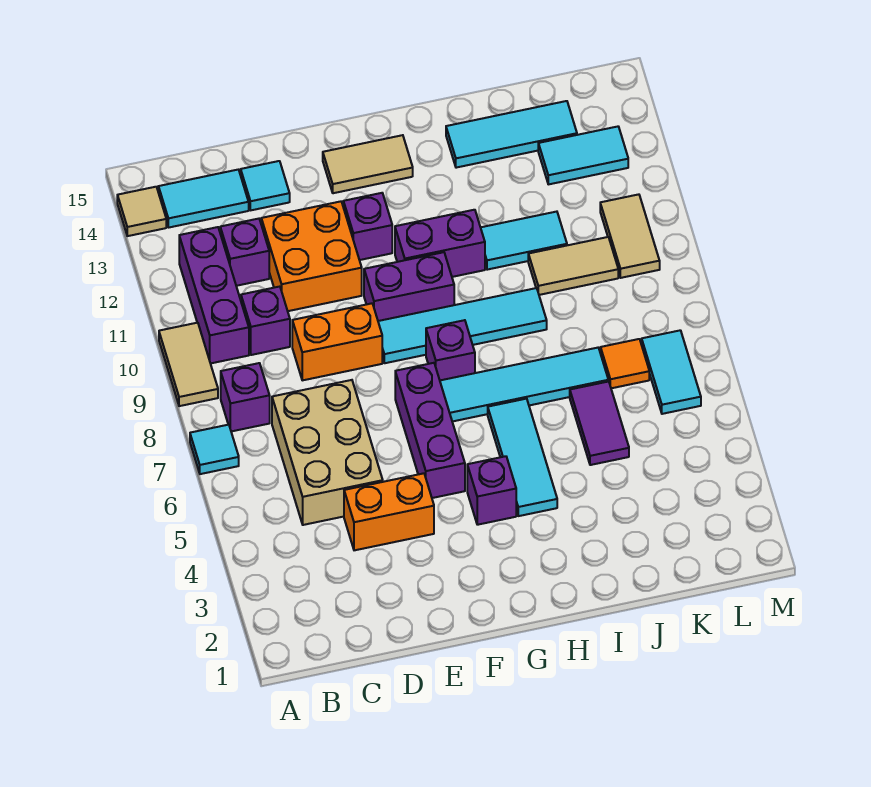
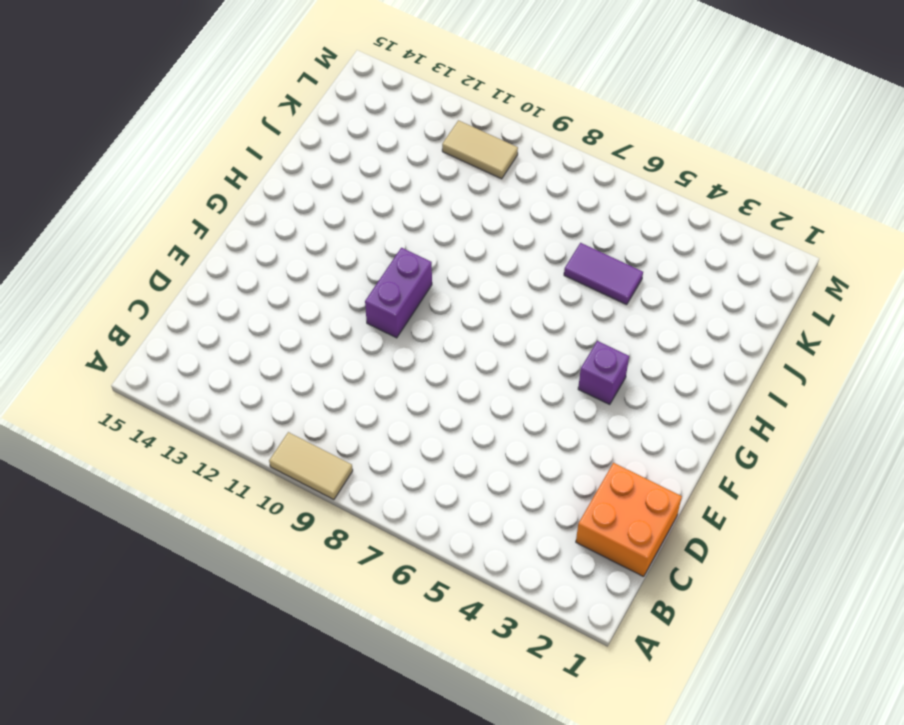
orange brick C1:D2 level 1 -> orange brick D11:E12 level 1
none -> cyan tile A7 level 1
none -> tan tile A14 level 1
none -> purple brick B8 level 1
none -> purple brick B10:B12 level 1

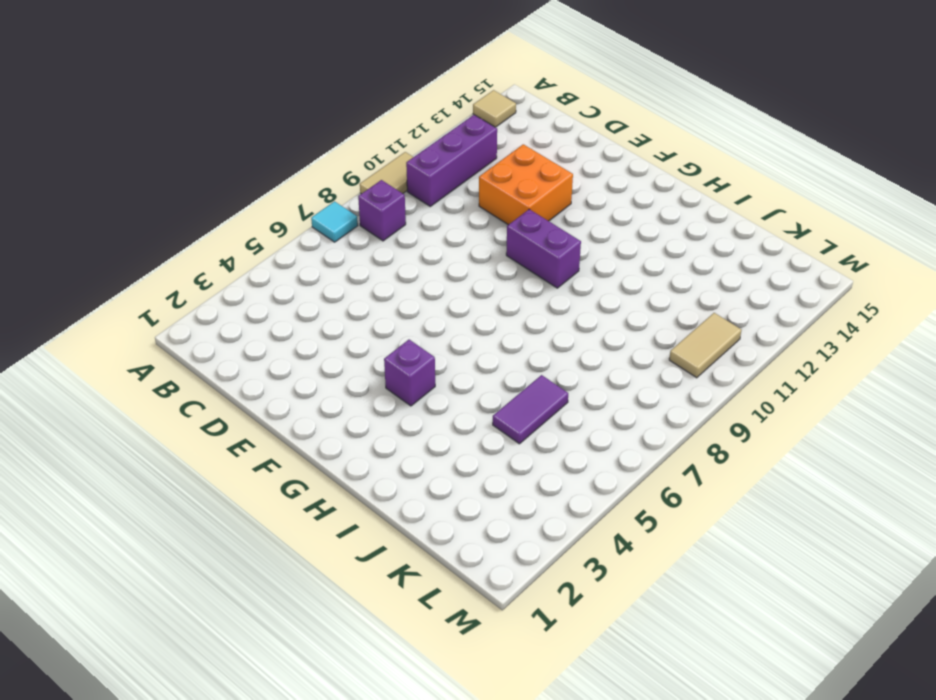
none -> cyan tile B14:C14 level 1
none -> tan brick C5:D7 level 1
none -> purple brick C10 level 1
none -> purple brick C12 level 1

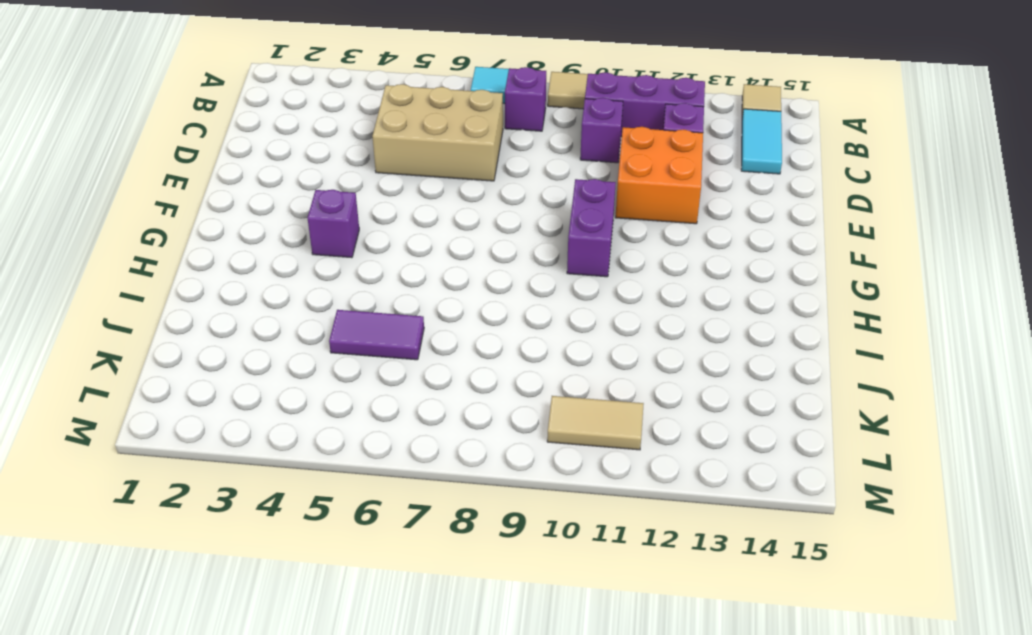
none -> orange brick D4:E4 level 1
none -> orange brick D9:E9 level 1
none -> cyan tile D14 level 1
none -> purple brick F5:F7 level 1

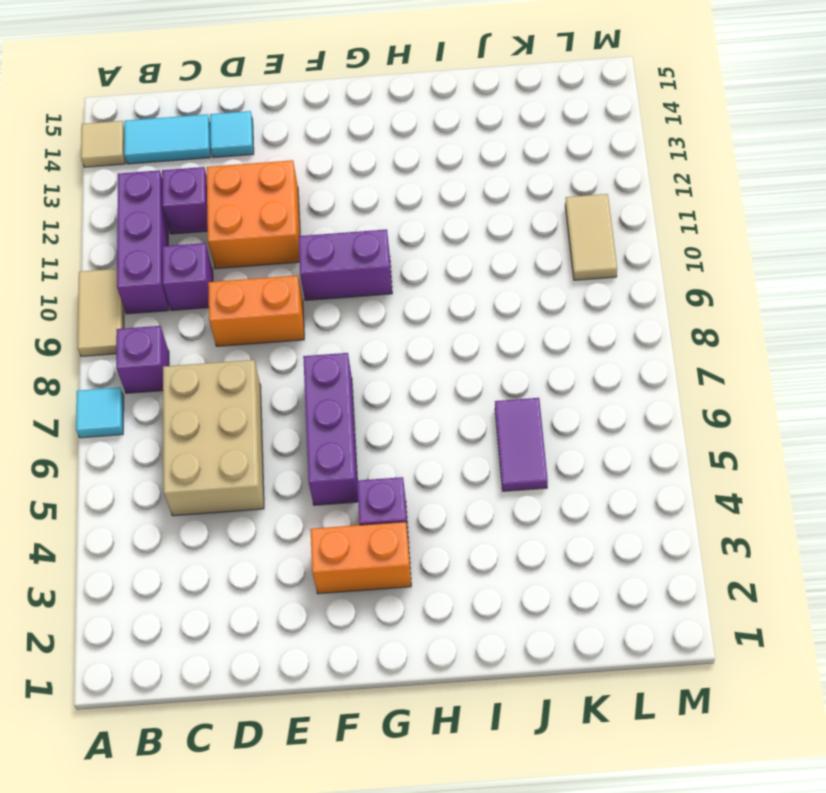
orange brick F3:G3 level 1 -> orange brick D4:E4 level 1
none -> cyan tile F9:I9 level 1
none -> purple brick F12 level 1
none -> tan tile F14:G14 level 1
none -> cyan tile G7:J7 level 1

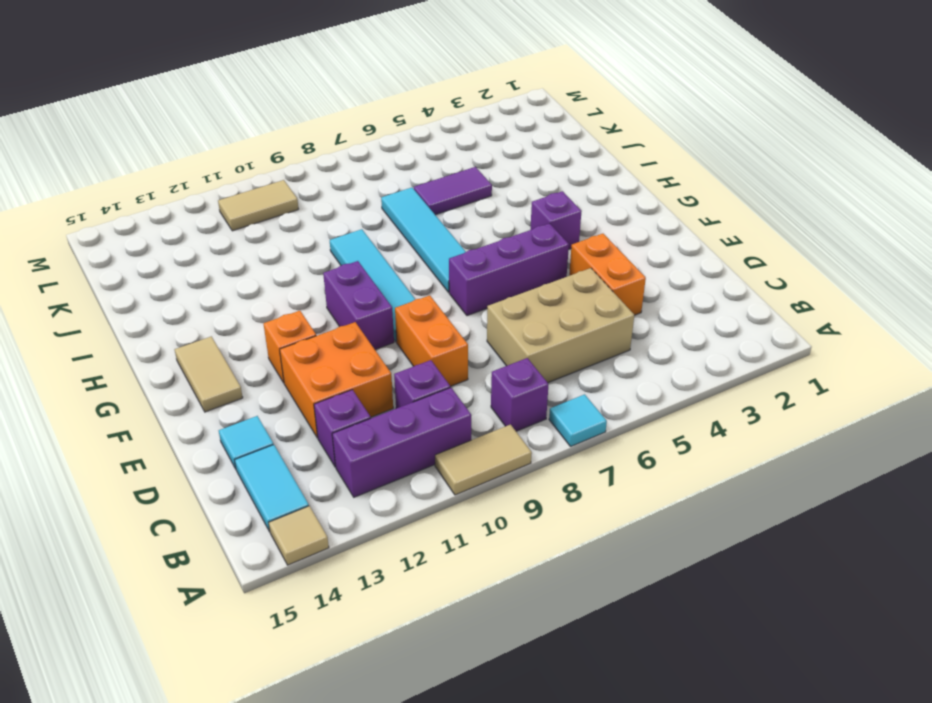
orange brick F12 level 1 -> purple brick F12 level 1
none -> purple brick G8 level 1
none -> purple brick G11:H11 level 1
none -> cyan tile H4:H6 level 1
none -> cyan tile I11:J11 level 1

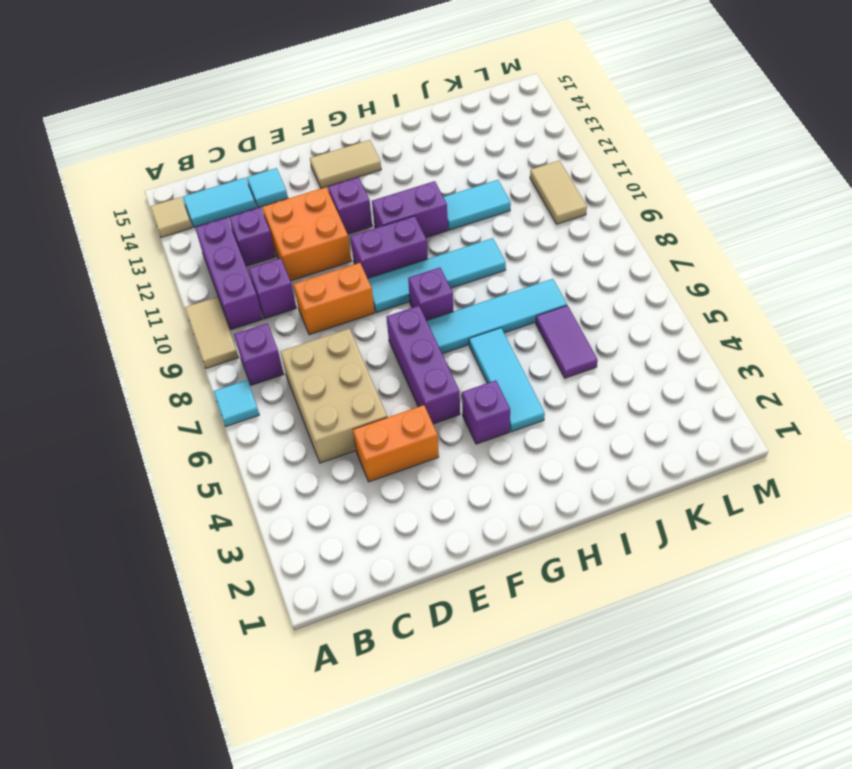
none -> cyan tile I14:K14 level 1
none -> tan tile J10:K10 level 1
none -> orange tile K7 level 1
none -> cyan tile K13:L13 level 1

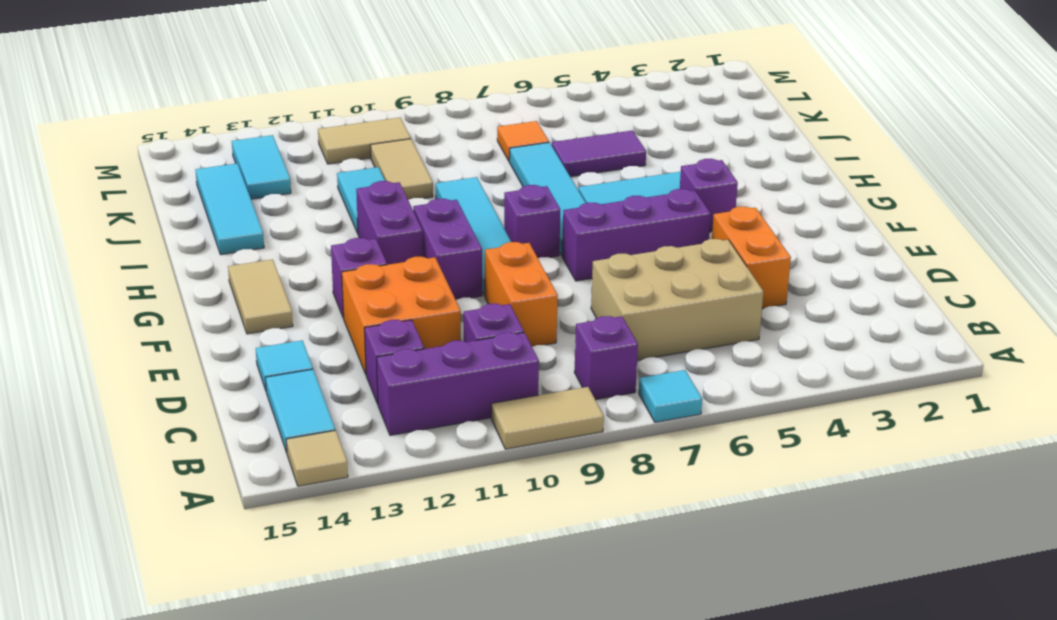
none -> cyan tile L6:L7 level 1

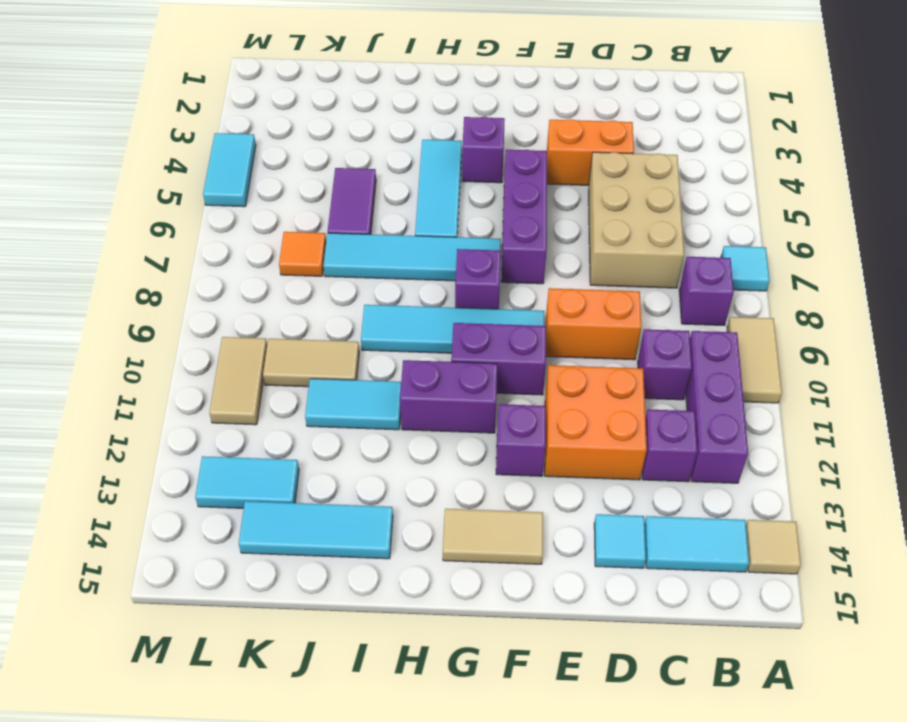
cyan tile M4:M5 level 1 -> cyan tile L6:L7 level 1

